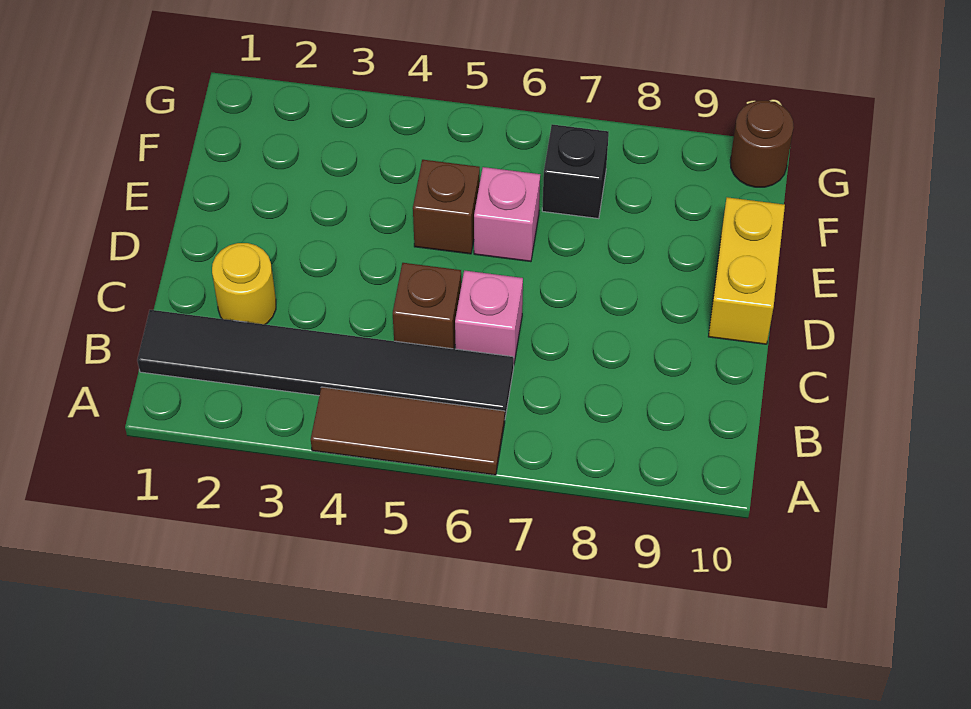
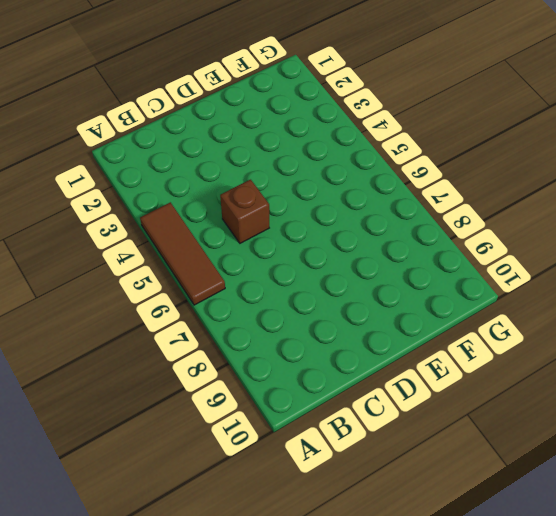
none -> black tile B1:B6 level 1
none -> yellow round brick C2 level 1

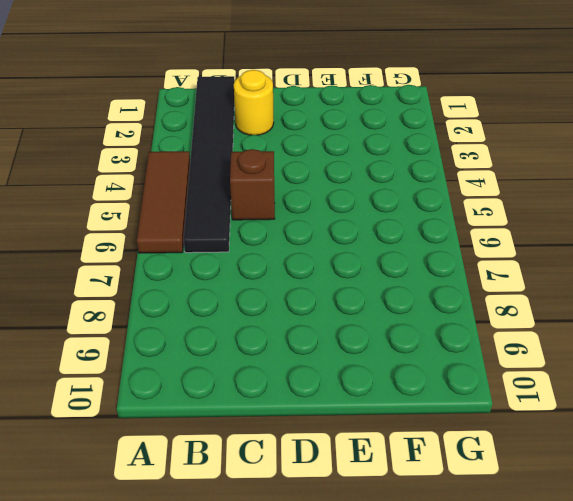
none -> pink brick C6 level 1
none -> yellow brick D10:E10 level 1

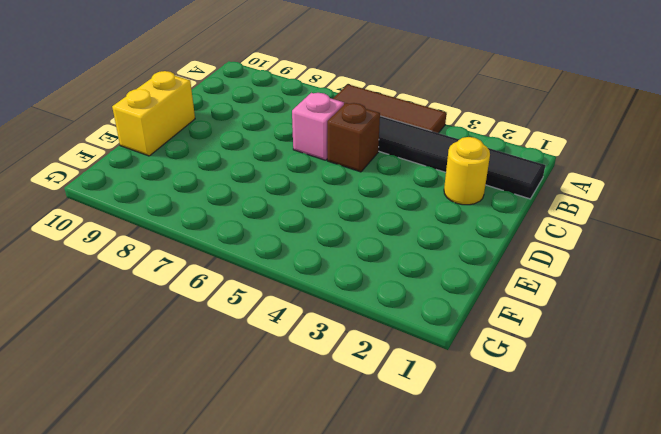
none -> brown brick E5 level 1
none -> pink brick E6 level 1

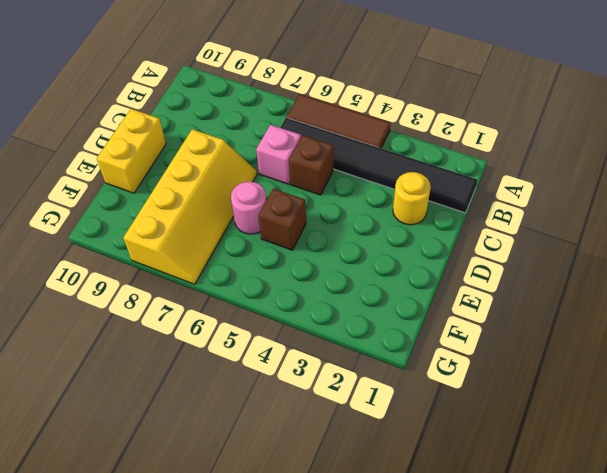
yellow slope D7:G8 level 1 top 8 -> black brick F7 level 1
pink round brick E6 level 1 -> pink brick E6 level 1
none -> brown round brick G10 level 1

